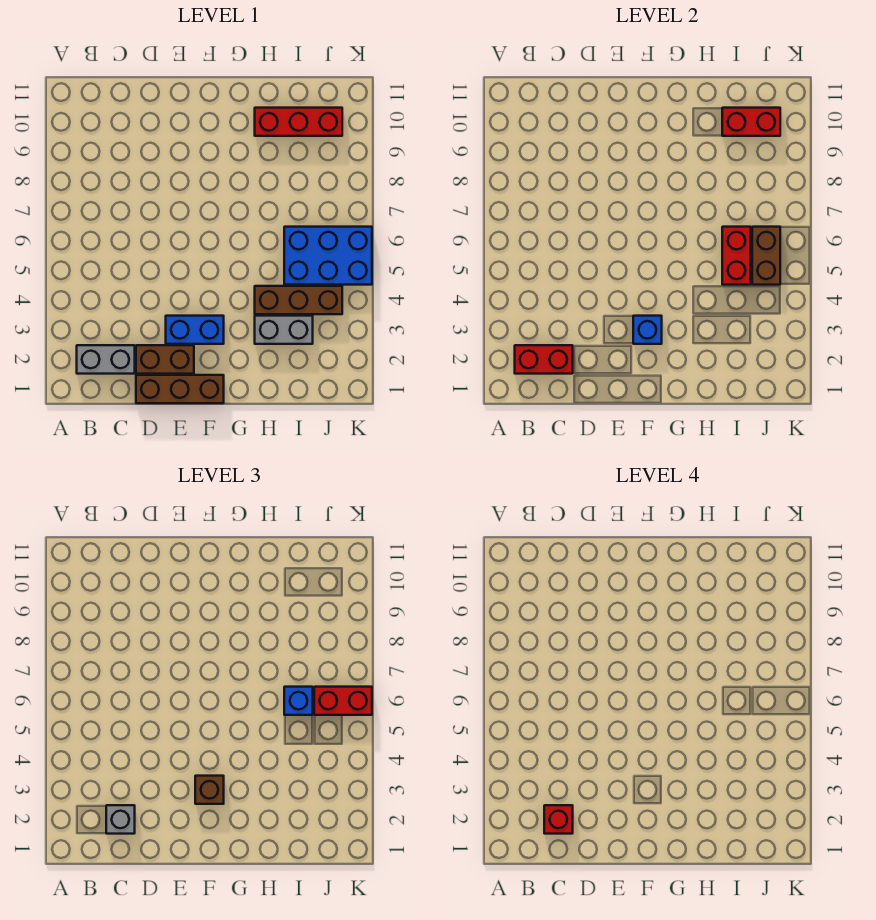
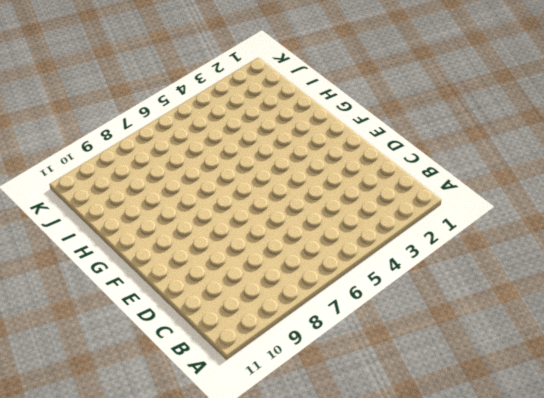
none -> grey brick B2:C2 level 1
none -> brown brick D1:F1 level 1
none -> brown brick D2:E2 level 1

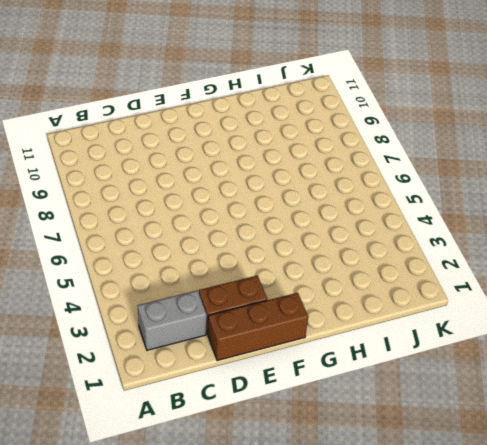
none -> blue brick E3:F3 level 1
none -> grey brick H3:I3 level 1
none -> brown brick H4:J4 level 1

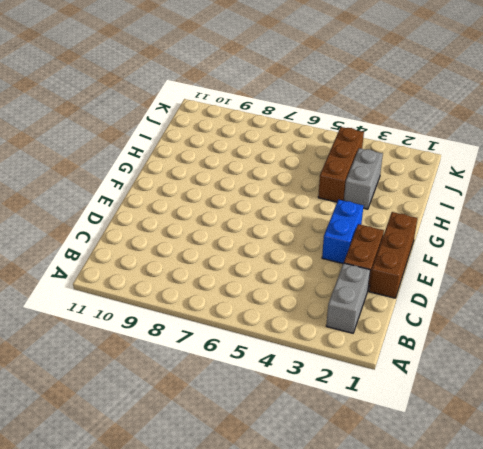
none -> red brick H10:J10 level 1
none -> blue brick I5:K6 level 1
none -> red brick B2:C2 level 2

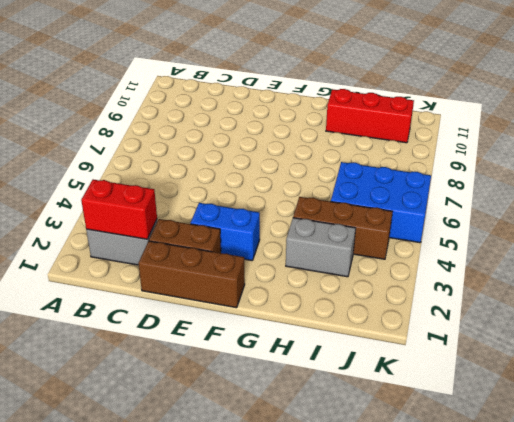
none -> blue brick F3 level 2
none -> red brick I5:I6 level 2
none -> red brick I10:J10 level 2

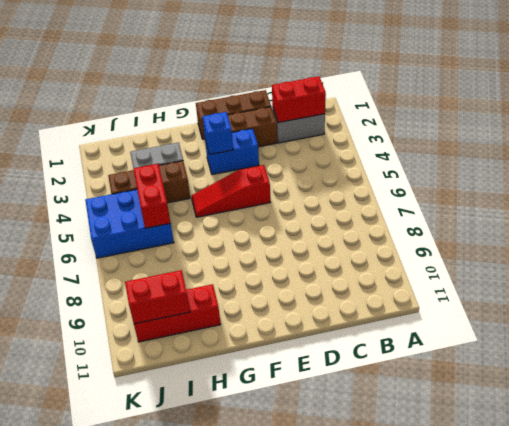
red slope E5:G5 level 1 top E -> none
none -> brown brick J5:J6 level 2
none -> grey brick C2 level 3
none -> brown brick F3 level 3

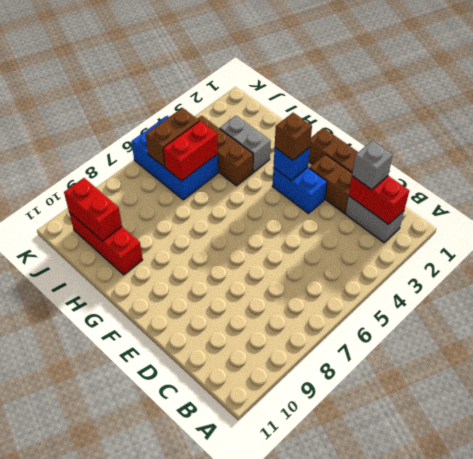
none -> blue brick I6 level 3
none -> red brick J6:K6 level 3
none -> red brick C2 level 4

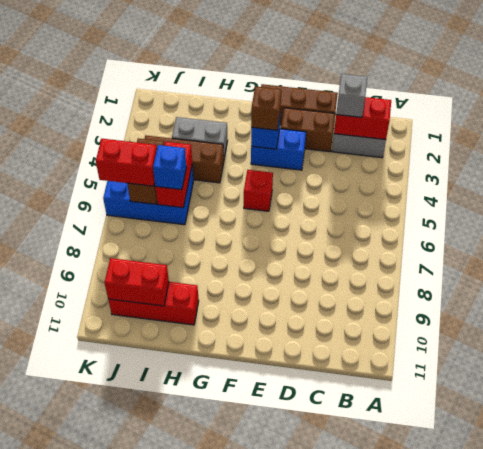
red brick F5 level 1 -> red brick C2 level 4

